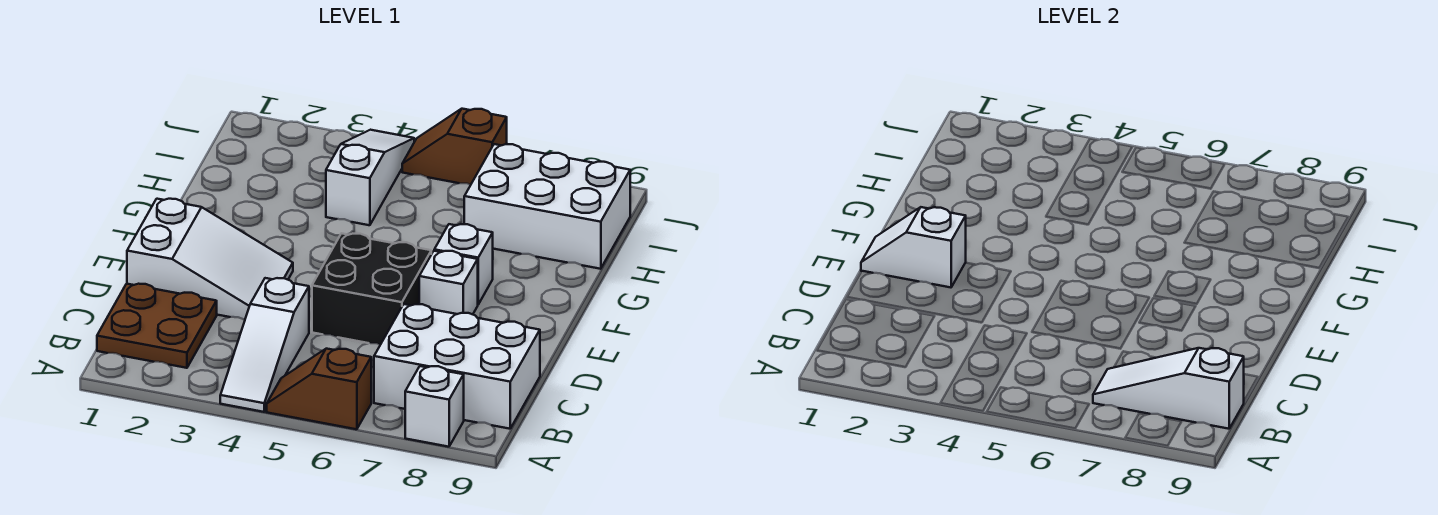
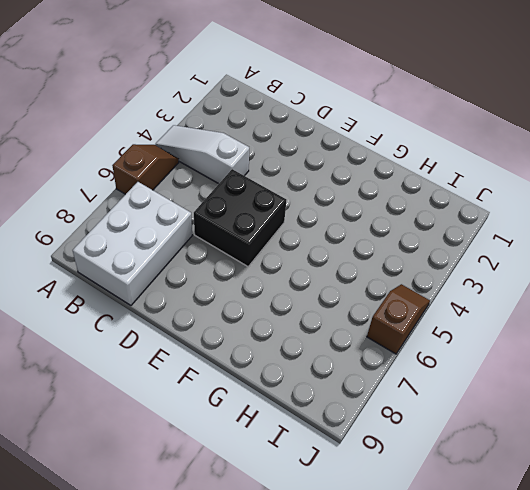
none -> white brick A8 level 1
none -> brown plate B1:C2 level 1
none -> white slope D1:E3 level 1 top 1

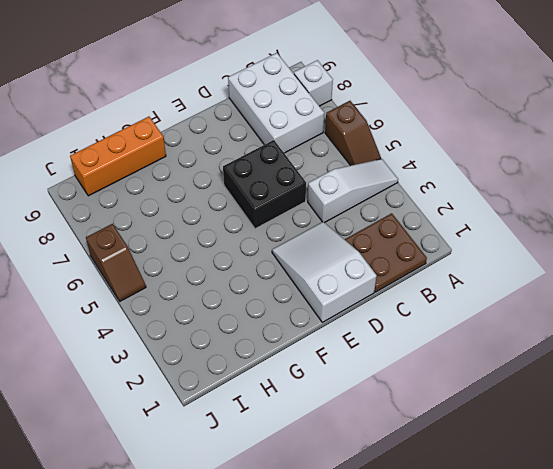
orange brick G9:I9 level 1 -> white brick H7:I9 level 1
none -> white brick E7 level 1
none -> white brick F7 level 1
none -> white slope H4:J4 level 1 top H

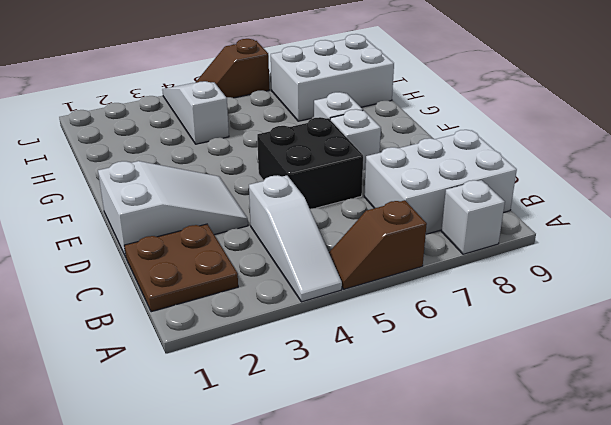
none -> white slope B7:B9 level 2 top 9
none -> white slope E1:E2 level 2 top 2

